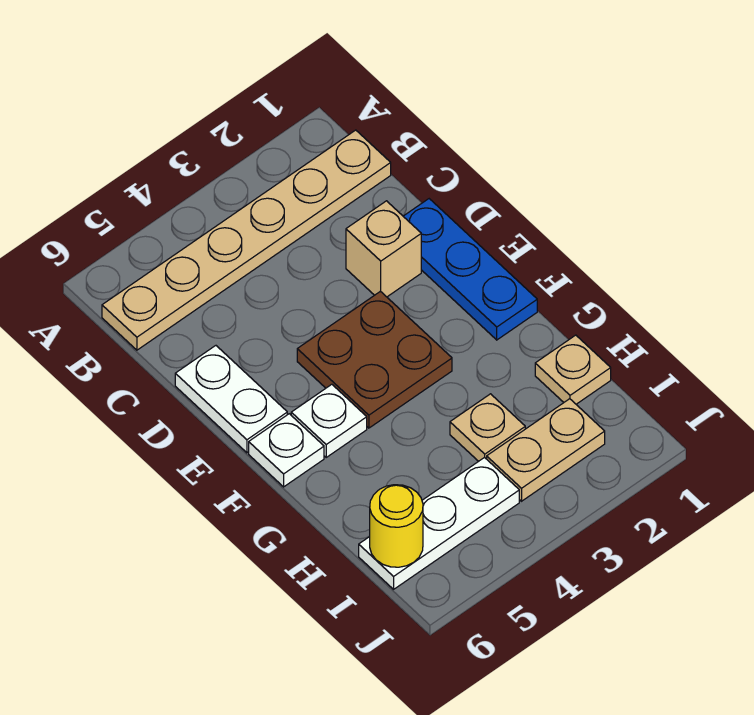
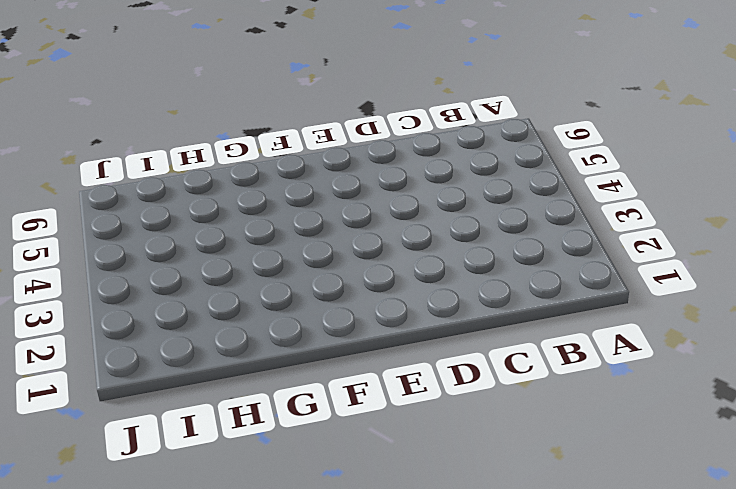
none -> tan plate B1:B6 level 1
none -> blue plate D1:F1 level 1
none -> tan brick D2 level 1

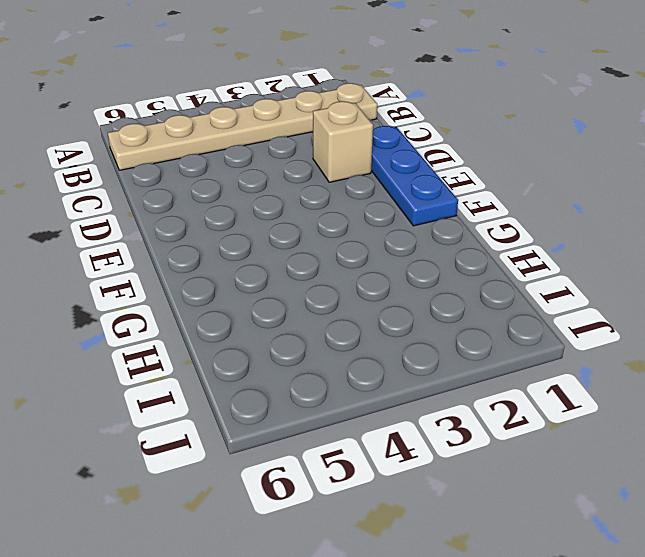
none -> white plate D6:E6 level 1
none -> brown plate E3:F4 level 1
none -> white plate F5 level 1

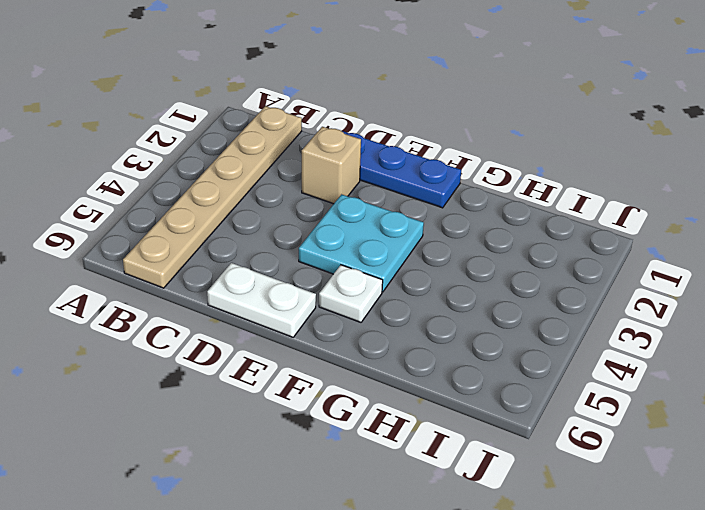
cyan plate E3:F4 level 1 -> brown plate E3:F4 level 1
none -> white plate F6 level 1
none -> tan plate H1 level 1
none -> tan plate H3 level 1

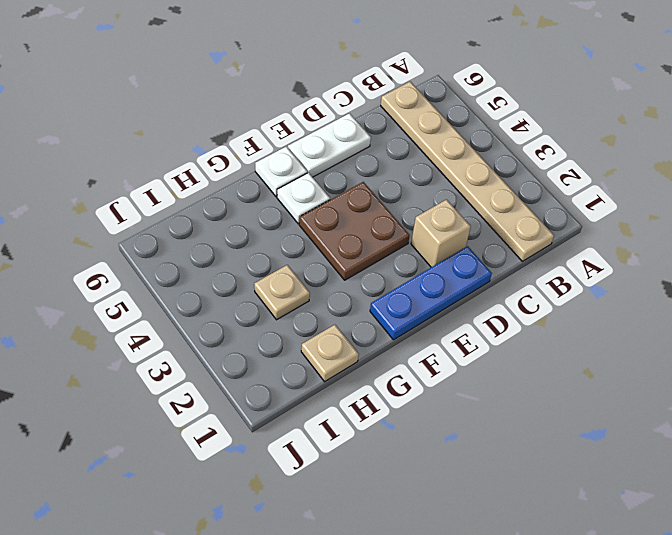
none -> tan plate I2:I3 level 1
none -> white plate I4:I6 level 1
none -> yellow round brick I6 level 2

